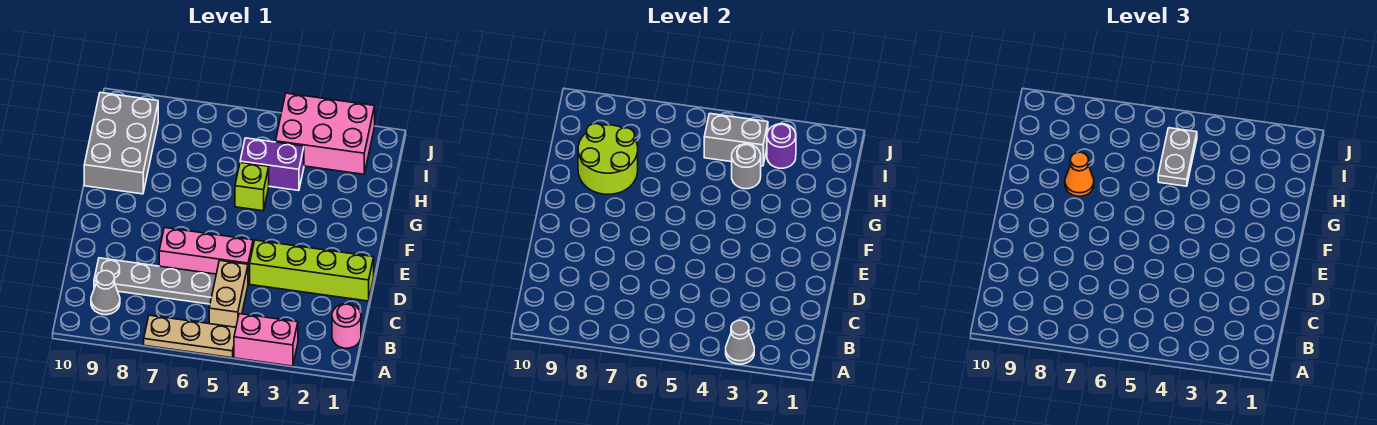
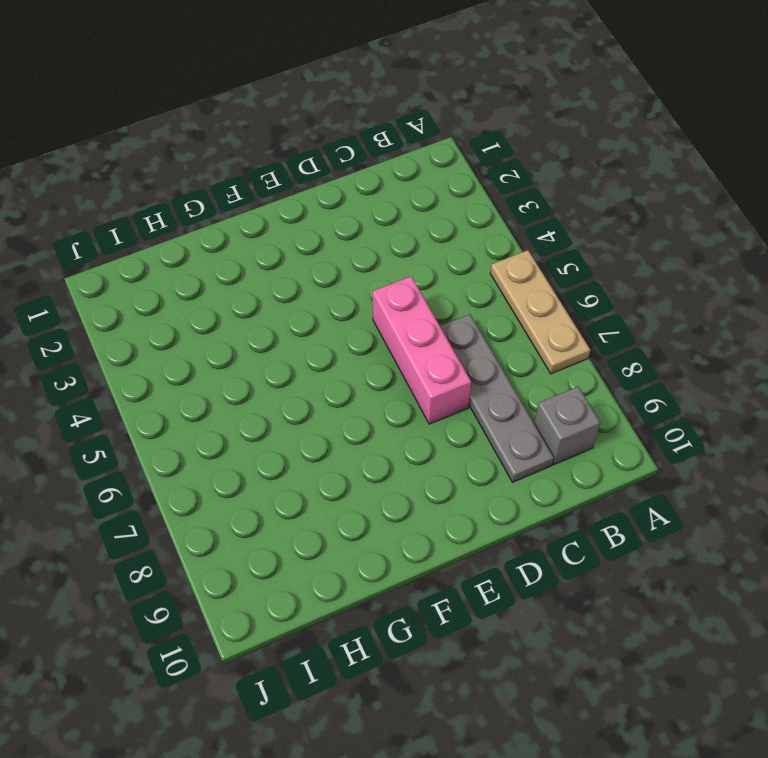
grey brick B9 level 1 -> grey cone B9 level 1
none -> pink brick A3:A4 level 1
none -> pink round brick B1 level 1
none -> tan brick B5:C5 level 1

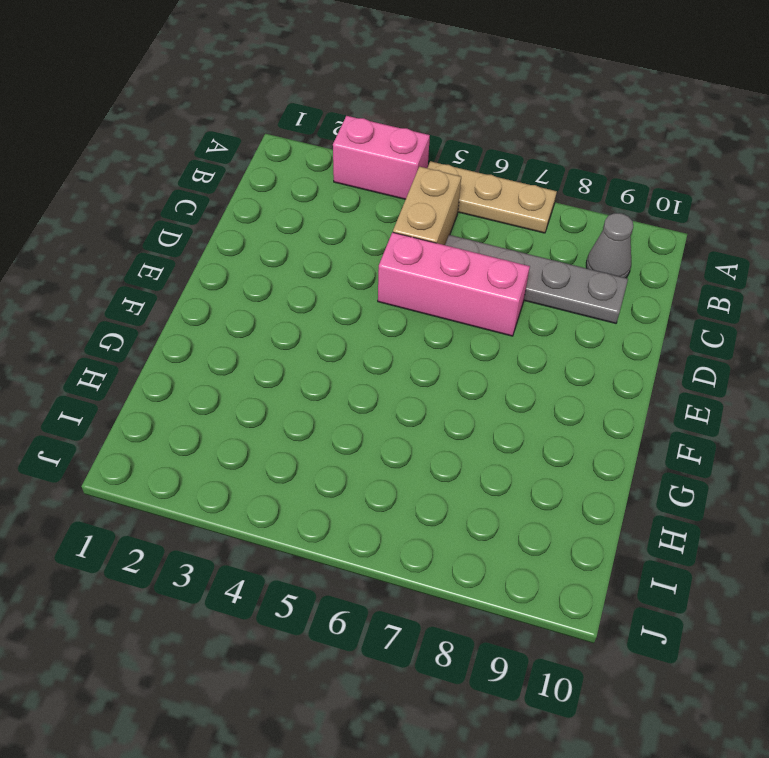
none -> pink round brick B1 level 1
none -> lime brick D1:D4 level 1
none -> lime brick G5 level 1

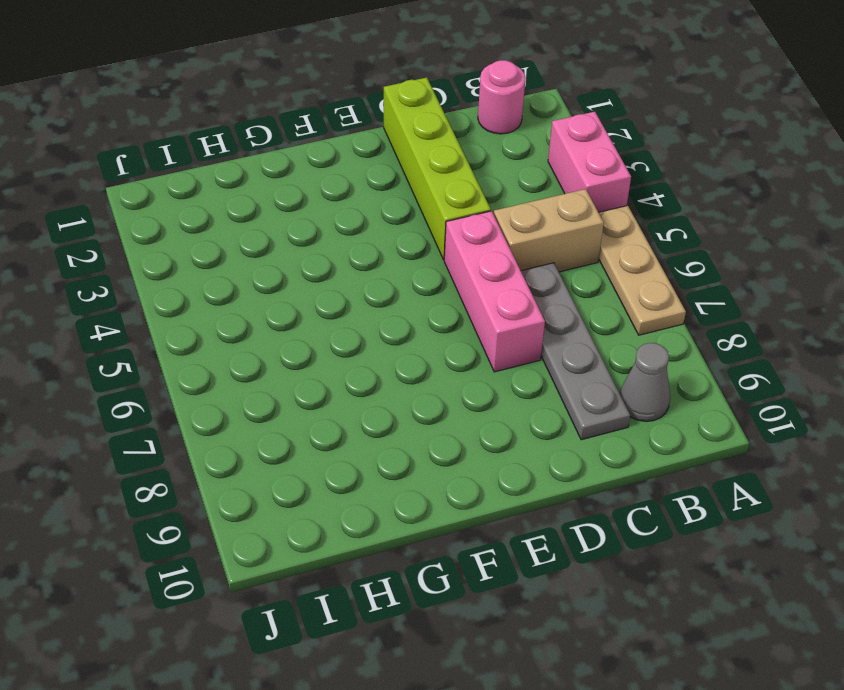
none -> lime brick G5 level 1
none -> grey brick G9:I10 level 1
none -> purple brick H4:H5 level 1

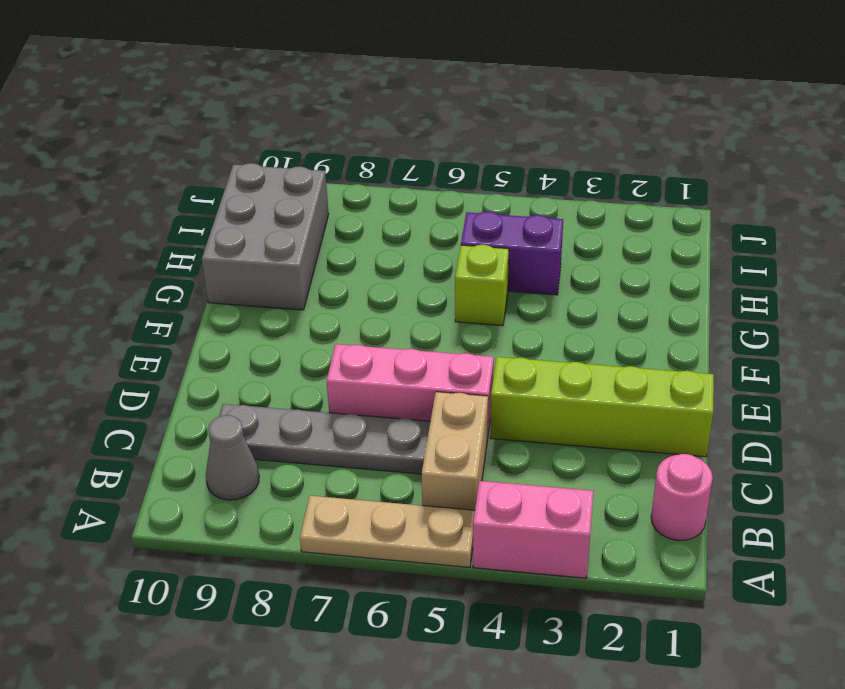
none -> pink brick I2:J4 level 1
none -> grey cone A3 level 2
none -> lime round brick G8:H9 level 2

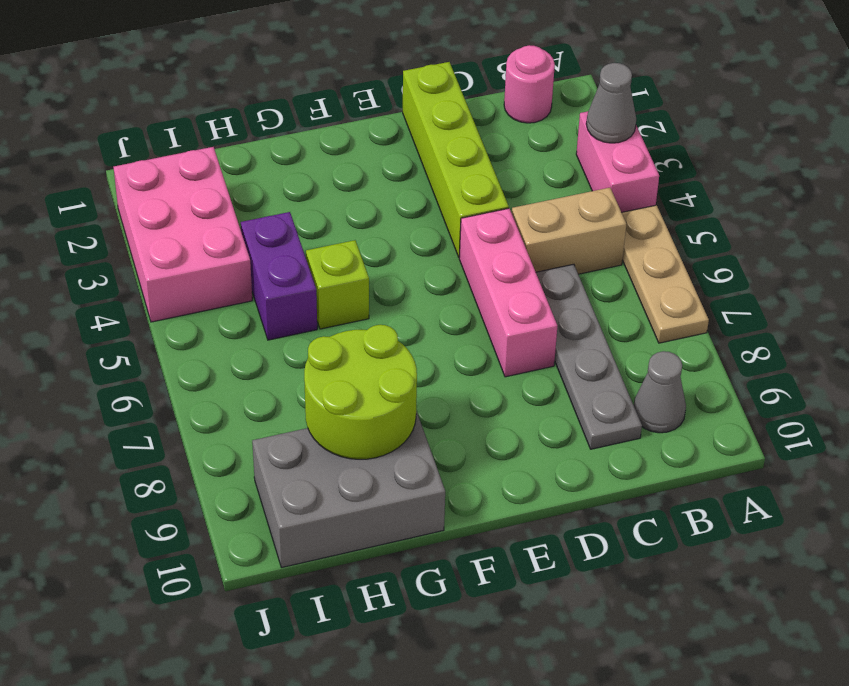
none -> grey round brick H4 level 2
none -> purple round brick I3 level 2
none -> grey brick I4:I5 level 2

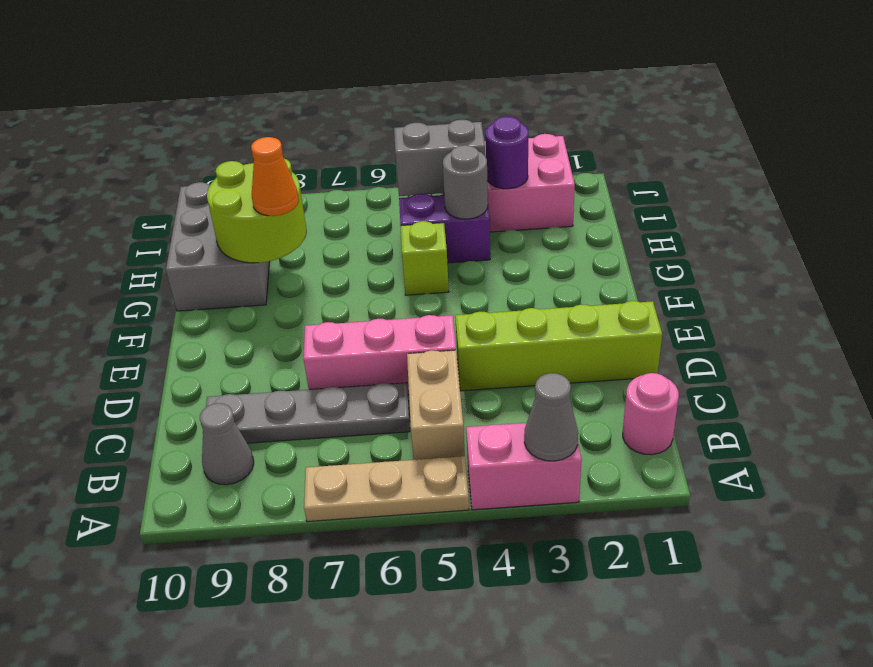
none -> grey plate H5:I5 level 3

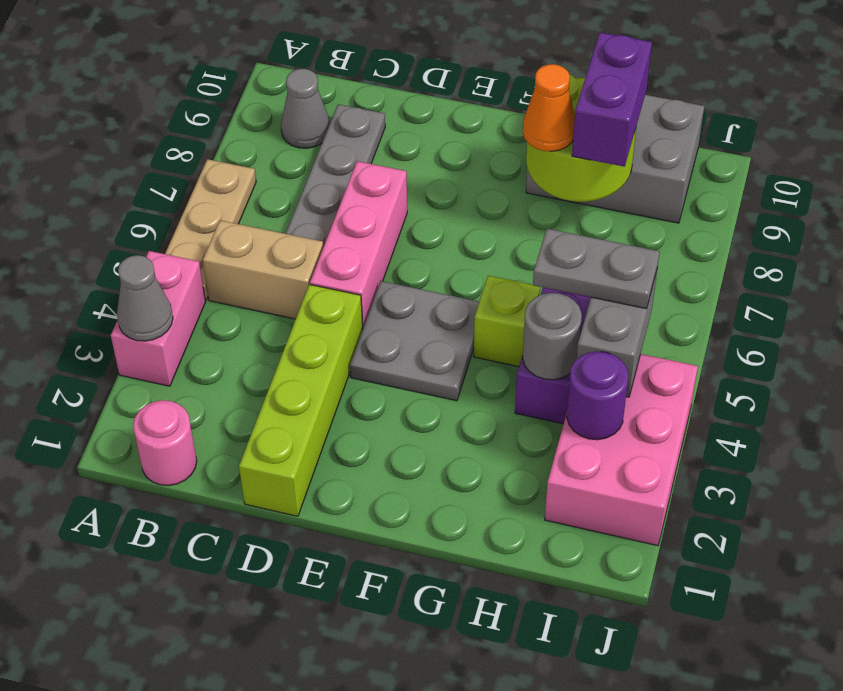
grey plate E4:F5 level 1 -> none
purple brick H8:H9 level 3 -> none

